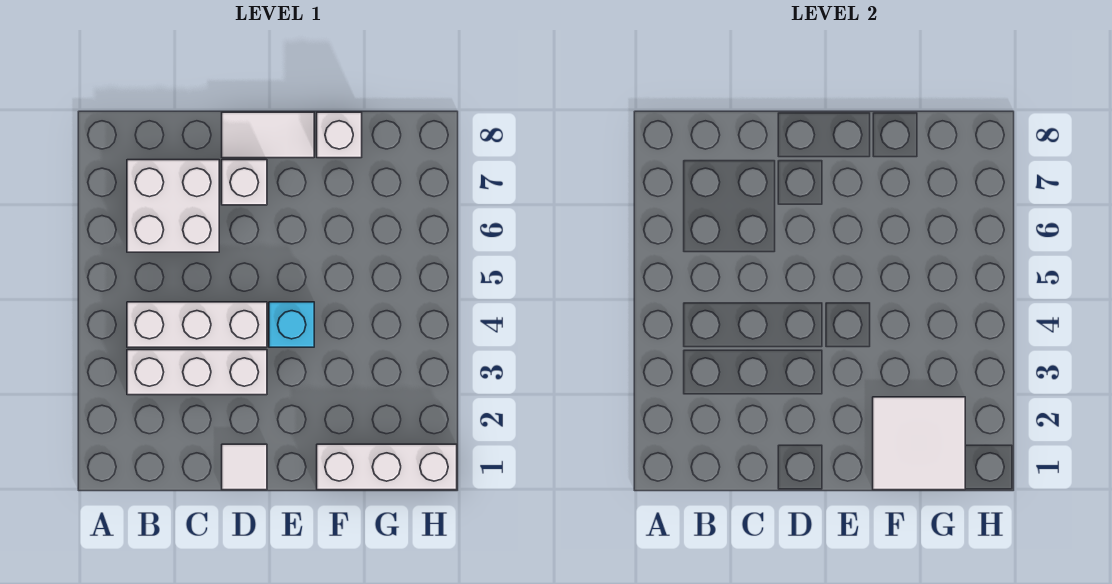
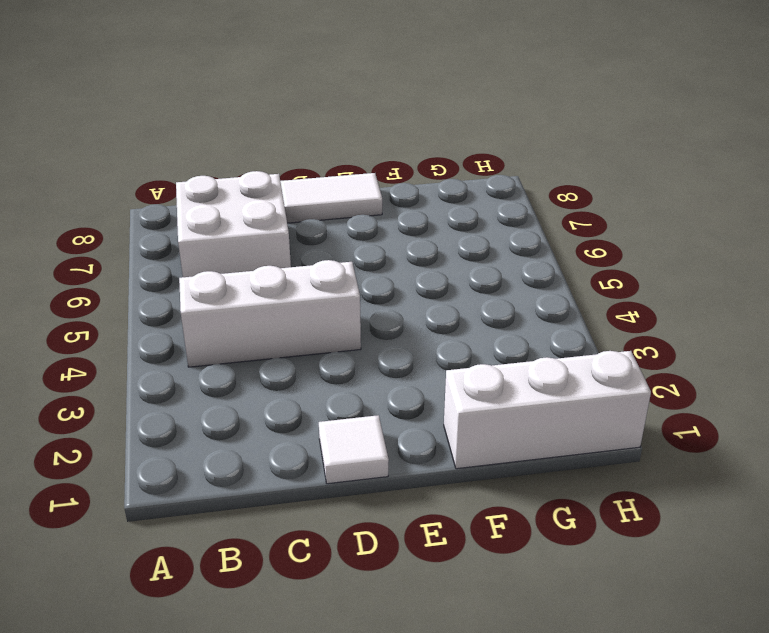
none -> white brick B3:D3 level 1
none -> white brick D7 level 1

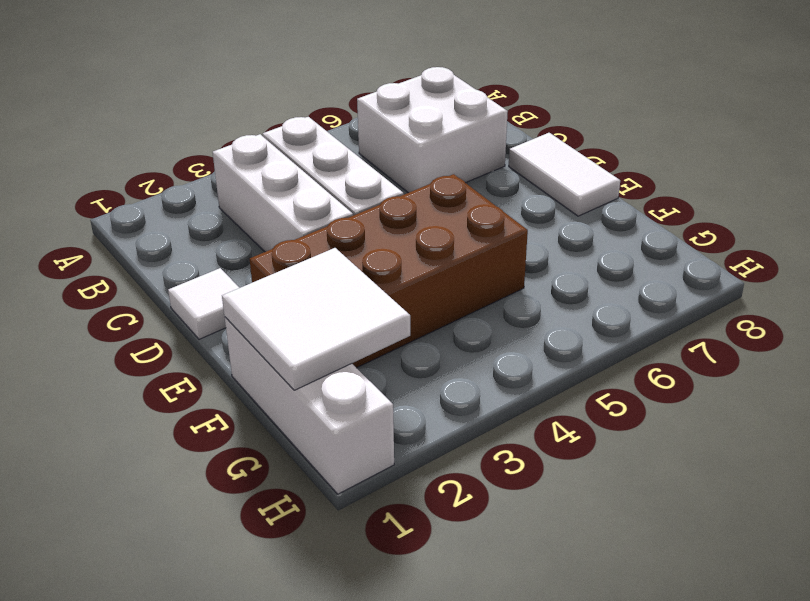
brown brick E2:F5 level 1 -> cyan brick E4 level 1
none -> white brick D7 level 1
none -> white brick F8 level 1

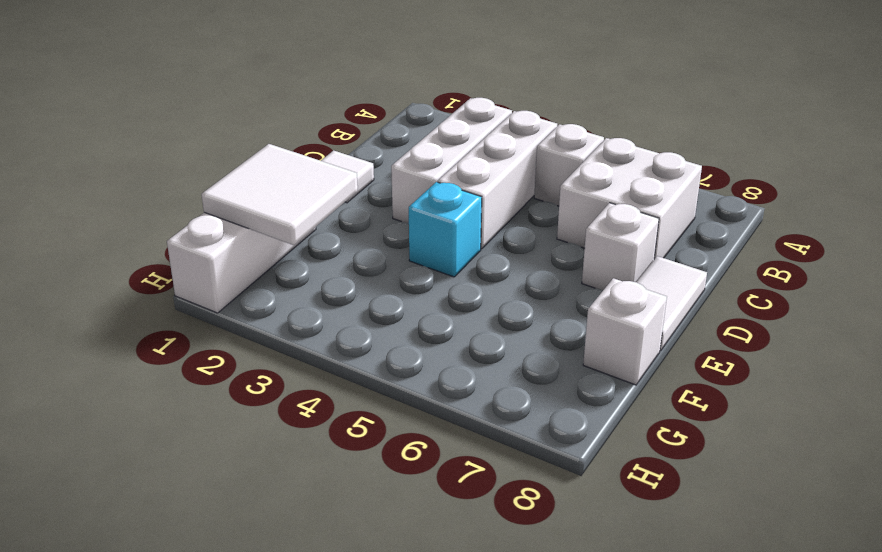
white brick B5 level 1 -> none

